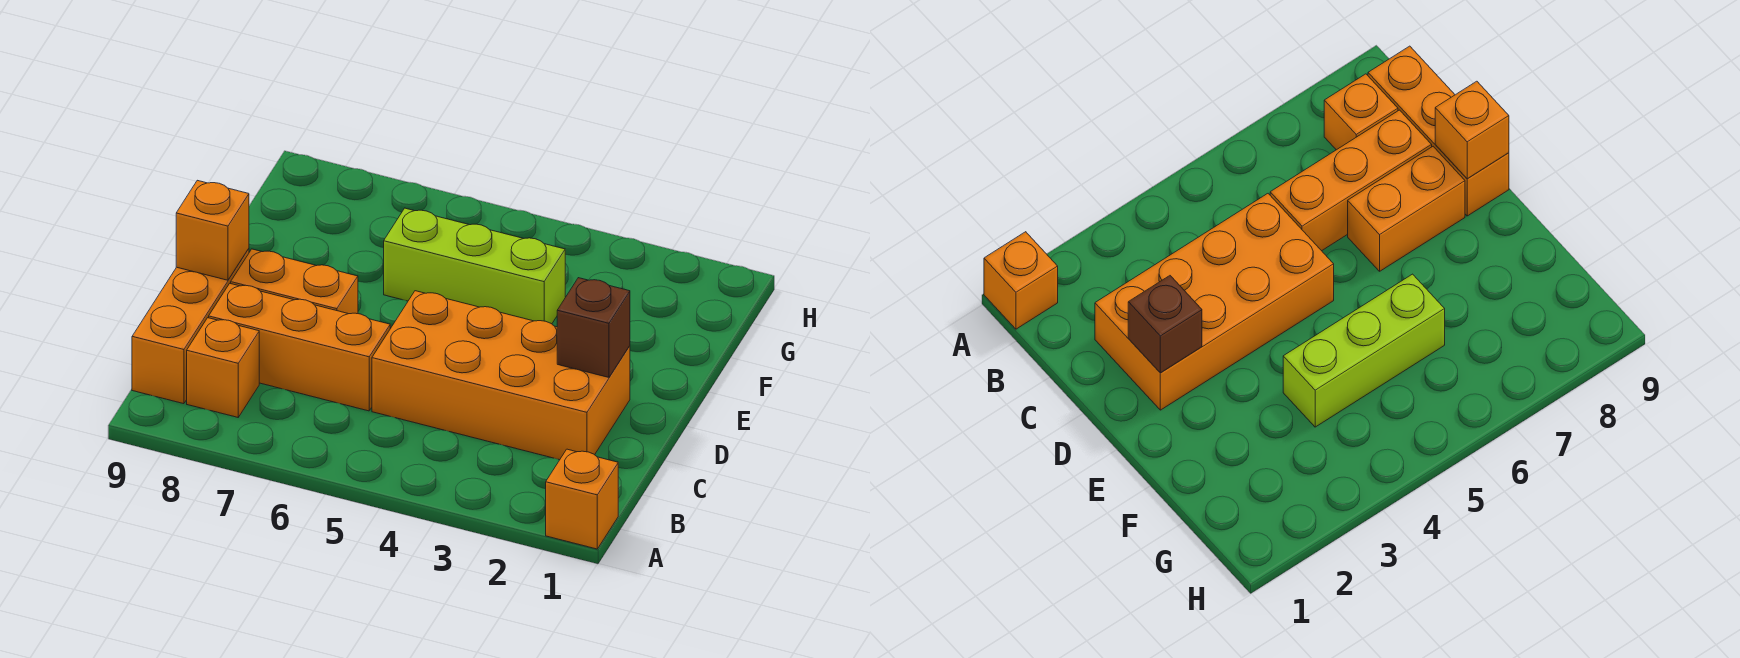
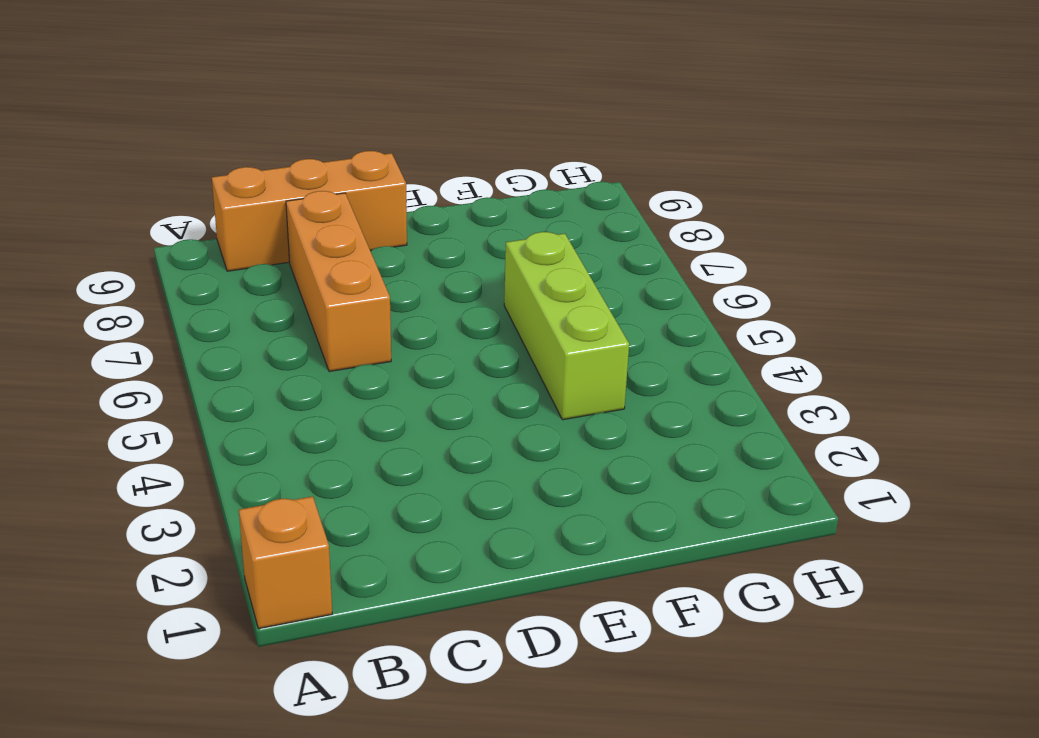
none -> orange brick B8 level 1
none -> orange brick C2:D5 level 1

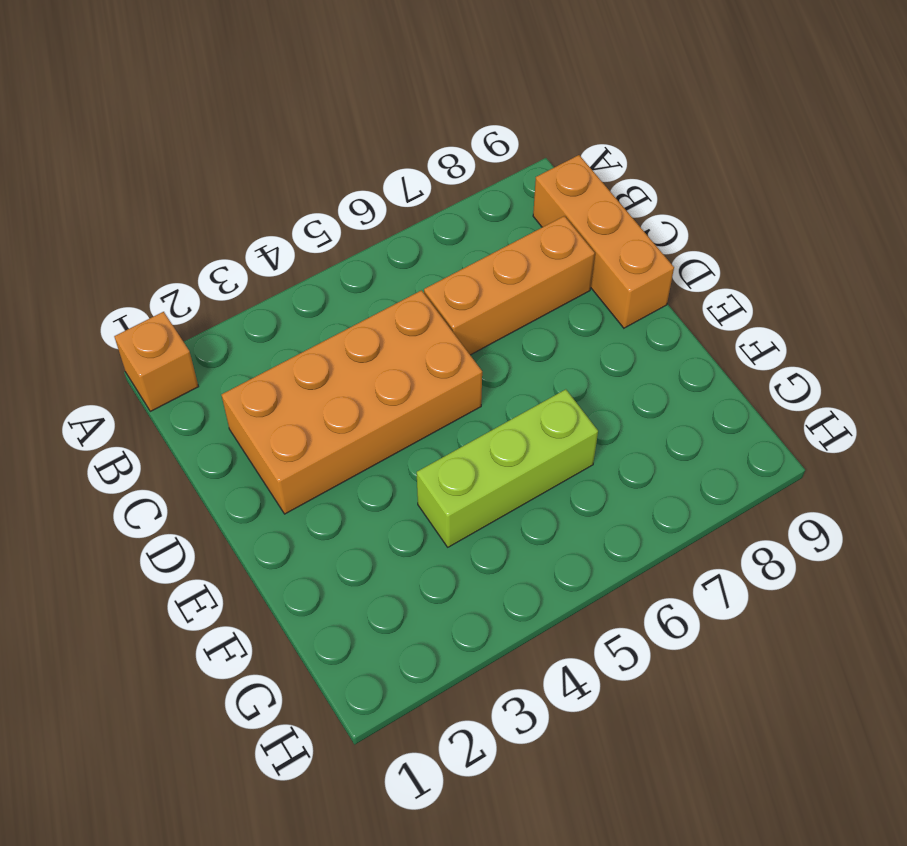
none -> orange brick B8 level 1
none -> orange brick D7:D8 level 1

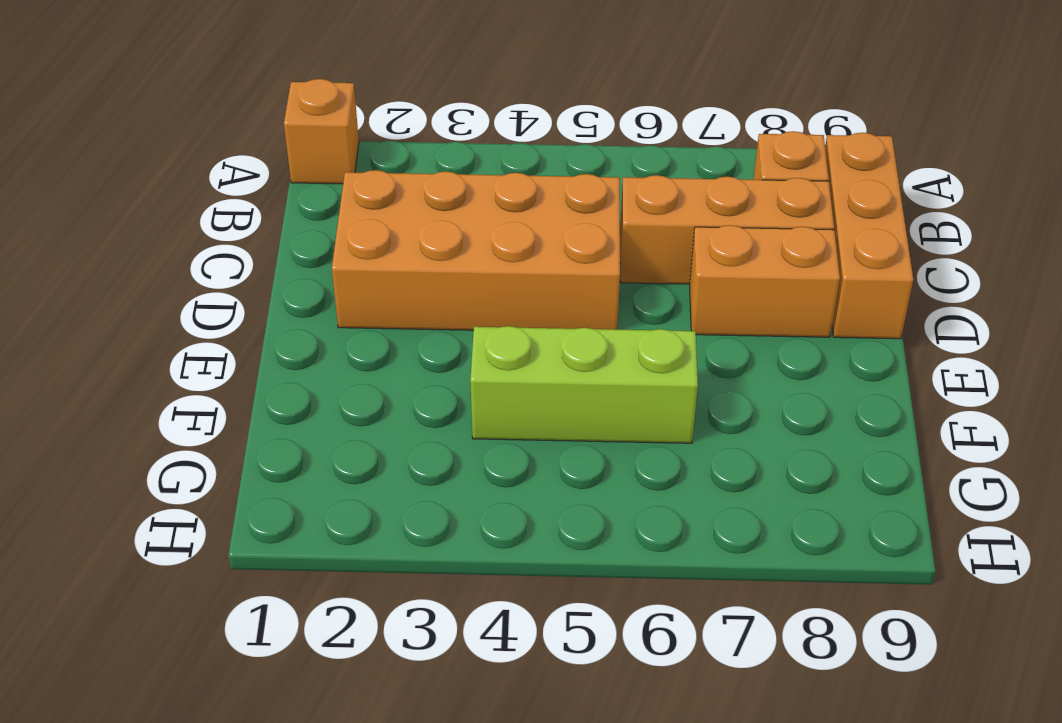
none -> brown brick D2 level 2
none -> orange brick D9 level 2

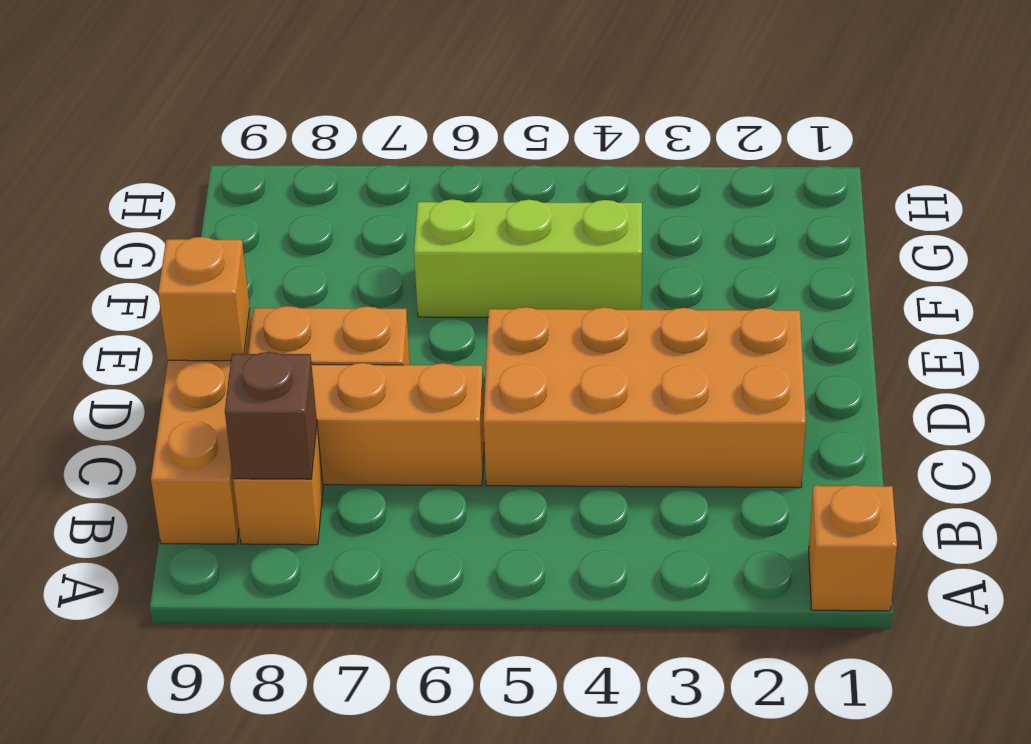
brown brick B8 level 2 -> brown brick D2 level 2

